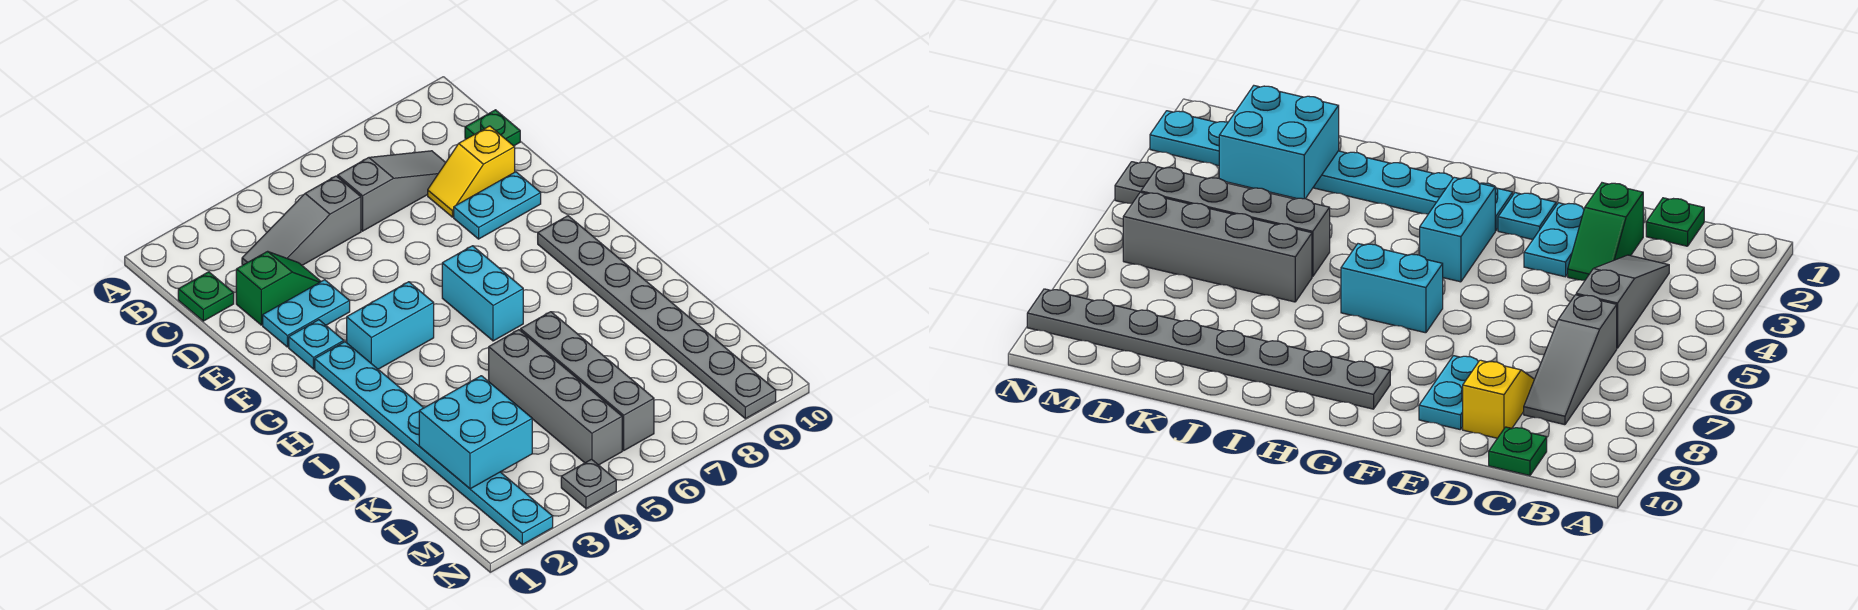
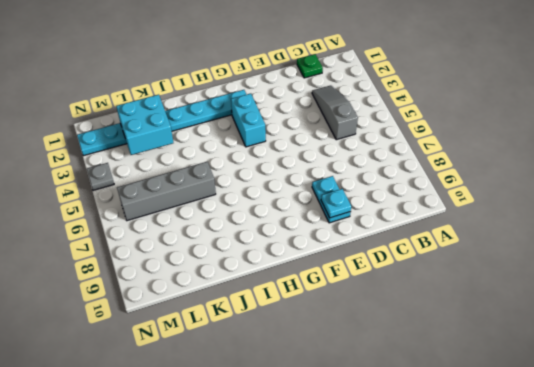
cyan plate E9 level 2 -> cyan plate F2 level 1
none -> grey slope C6:C8 level 1 top 6
none -> green plate C10 level 1
none -> green slope D2:D3 level 1 top 2

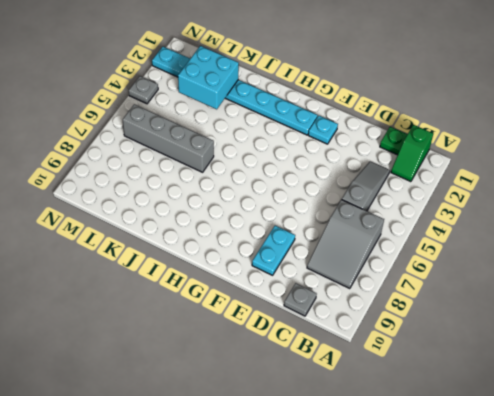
green slope B1:B2 level 1 top 1 -> green slope D2:D3 level 1 top 2
grey slope B6:C8 level 1 top 6 -> grey slope C6:C8 level 1 top 6
grey plate C10 level 1 -> green plate C10 level 1
none -> yellow slope D8:D9 level 1 top 9
none -> cyan plate E2:E3 level 1
none -> cyan brick G3:G4 level 1

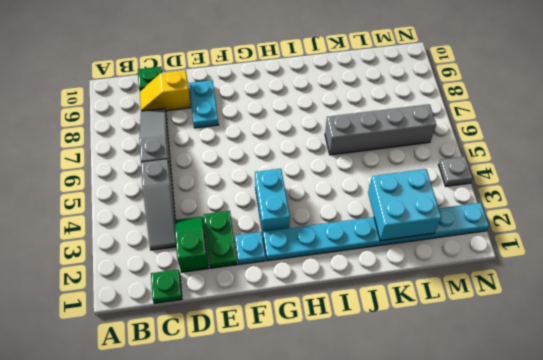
yellow slope C9:D9 level 1 top D -> yellow slope D8:D9 level 1 top 9
green plate E2:E3 level 1 -> cyan plate E2:E3 level 1
none -> cyan brick G6:H6 level 1
none -> grey plate G9:N9 level 1
none -> grey brick J5:M5 level 1

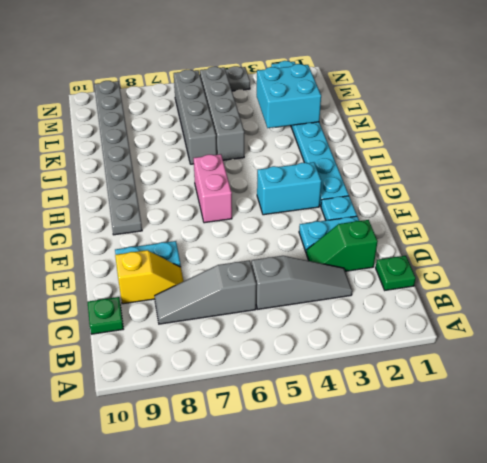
pink brick G6:H6 level 1 -> cyan brick G6:H6 level 1

